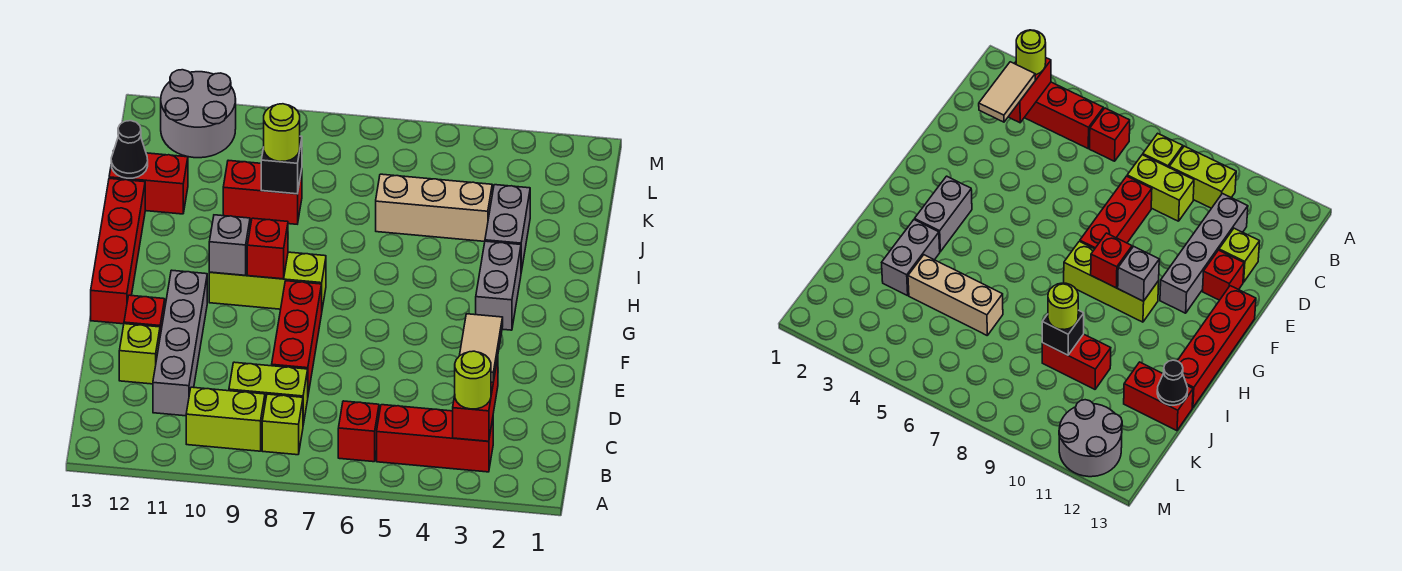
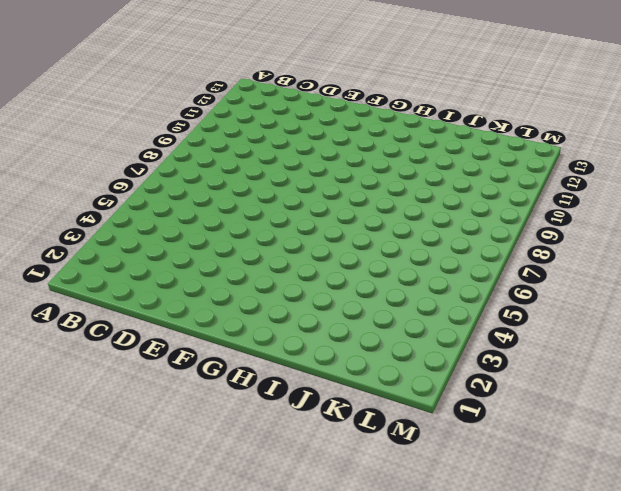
none -> red brick B3:B5 level 1
none -> red brick B6 level 1
none -> lime brick B8 level 1

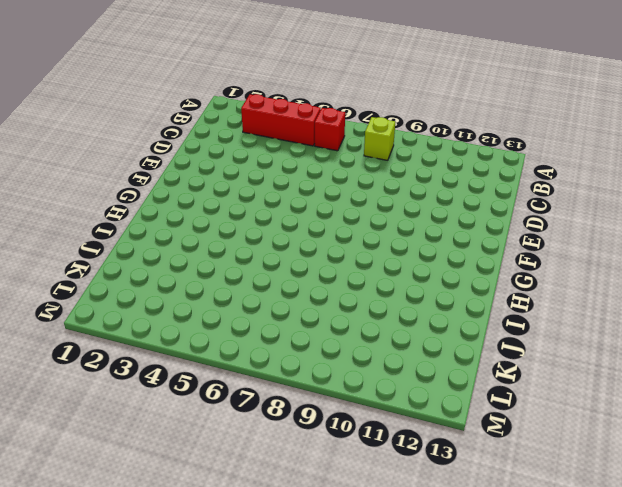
none -> lime brick B9:B10 level 1
none -> lime brick C8:C9 level 1
none -> grey brick C11:F11 level 1

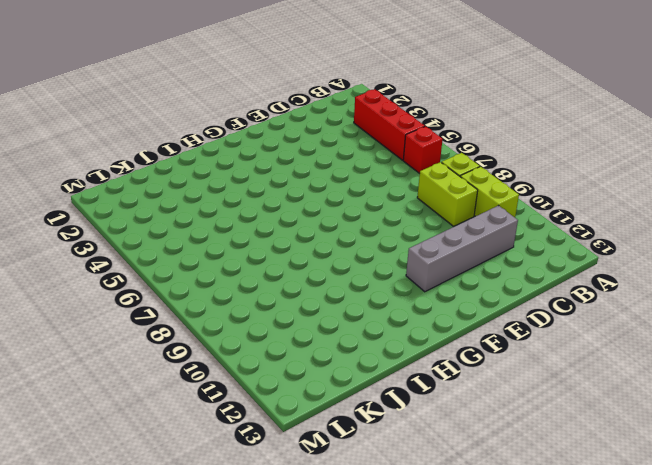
none -> red brick D8:F8 level 1
none -> lime brick D12 level 1
none -> red brick E12 level 1

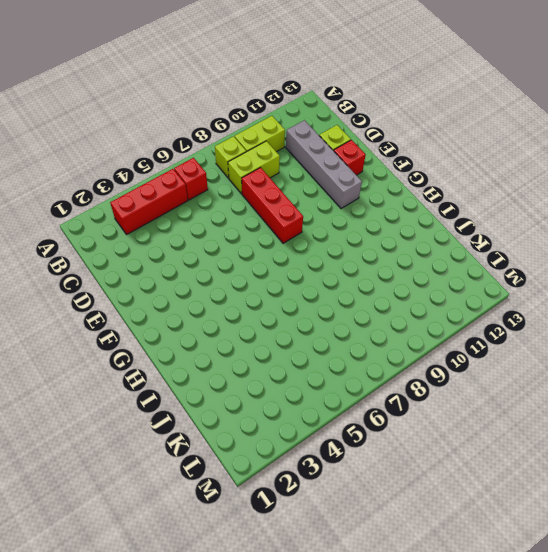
none -> red brick F13:I13 level 1
none -> grey brick G3:H3 level 1
none -> lime brick G8:G10 level 1

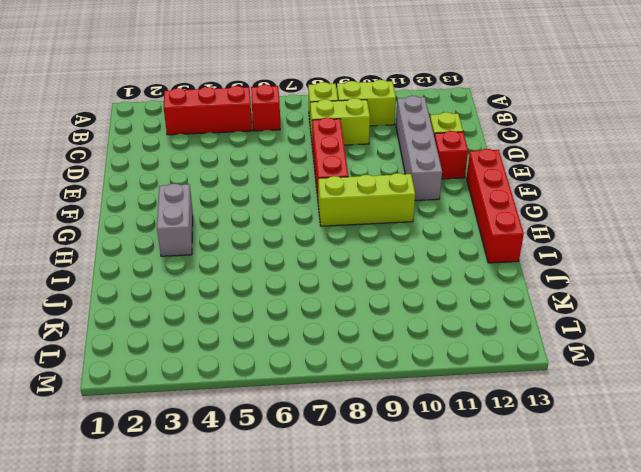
none -> grey brick I3:J3 level 1
none -> tan brick J4:J6 level 1
none -> red brick J9:J10 level 1

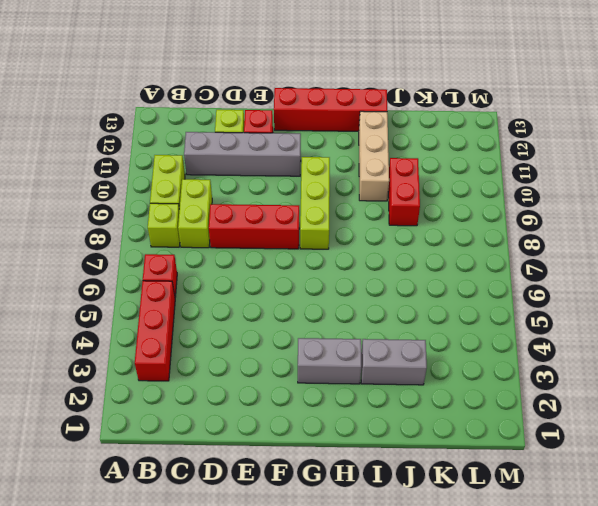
tan brick I10:I12 level 1 -> tan brick J4:J6 level 1
none -> red brick J12:J13 level 1
none -> grey round brick L11:M12 level 1
none -> red brick B3:C3 level 2

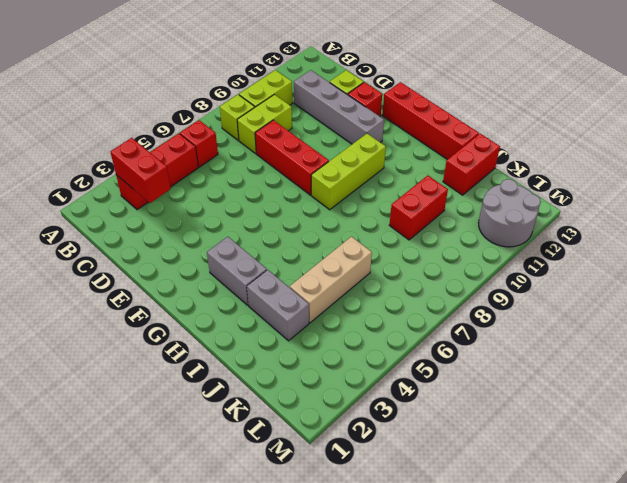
none -> red brick G9 level 2
none -> grey brick G10 level 2
none -> black brick J9 level 2

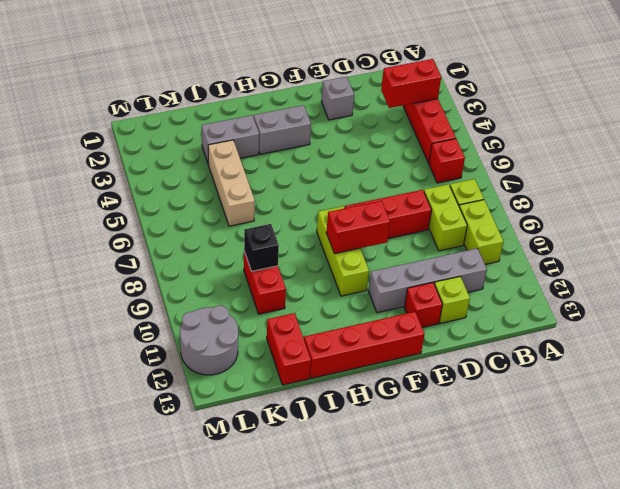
grey brick E2 level 1 -> grey brick G10 level 2
red brick F9:G9 level 2 -> red brick G9 level 2
none -> black cone J13 level 2
none -> lime round brick B3 level 3
none -> tan tile C3:D3 level 3

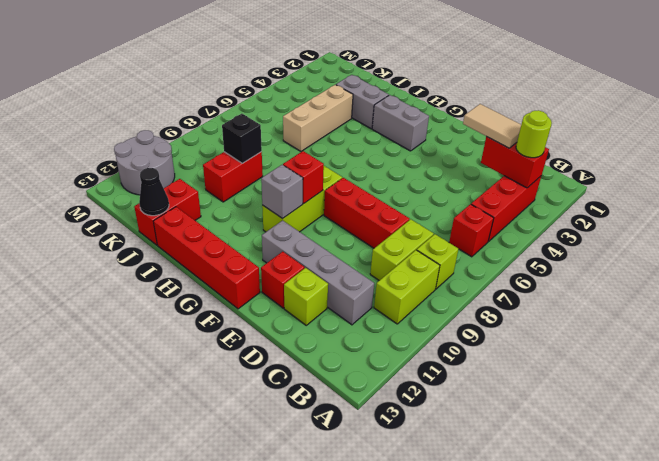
none -> lime round brick J9 level 3

